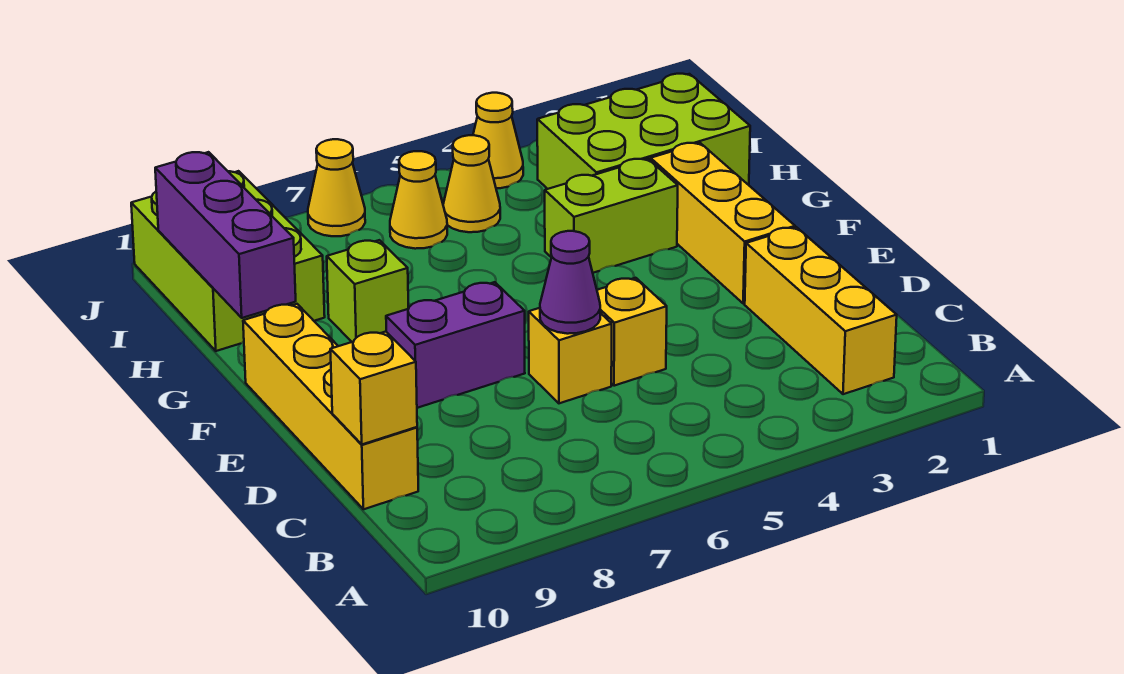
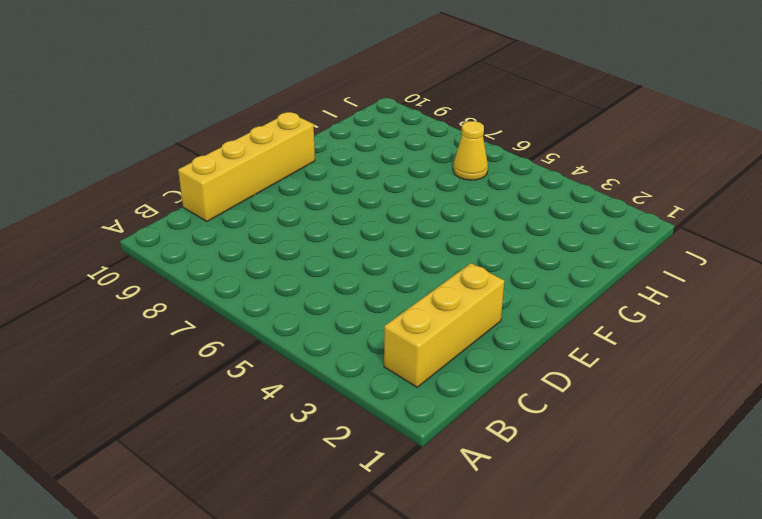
none -> yellow brick D5 level 1
none -> yellow brick D6 level 1
none -> yellow brick E2:G2 level 1

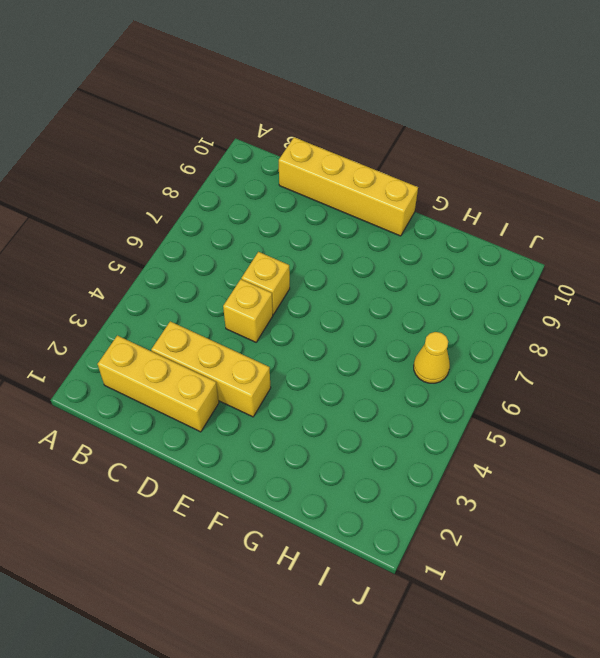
yellow brick C3:E3 level 1 -> yellow brick E2:G2 level 1
none -> purple brick E7:E8 level 1
none -> lime brick G3:G4 level 1
none -> lime brick G8 level 1

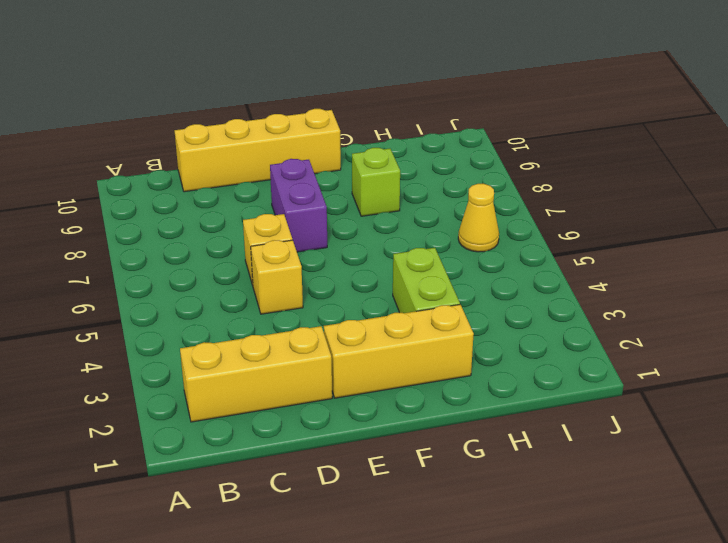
none -> lime brick H1:I3 level 1
none -> lime brick H9:J10 level 1
none -> yellow cone I5 level 1

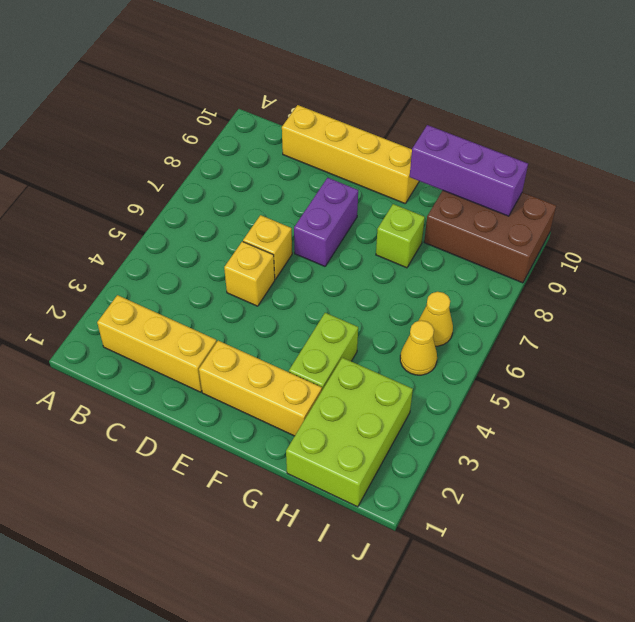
brown brick H9:J10 level 1 -> lime brick H9:J10 level 1
none -> yellow cone J4 level 1
none -> yellow cone J7 level 1
none -> yellow brick C10 level 2

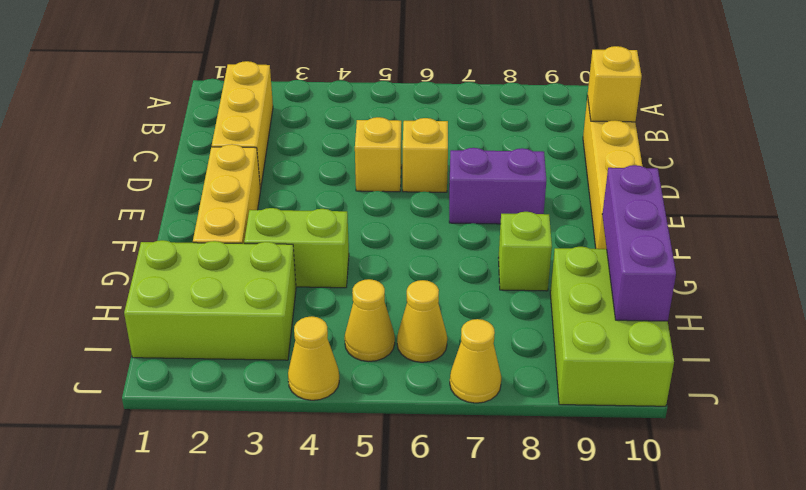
none -> purple cone D6 level 2

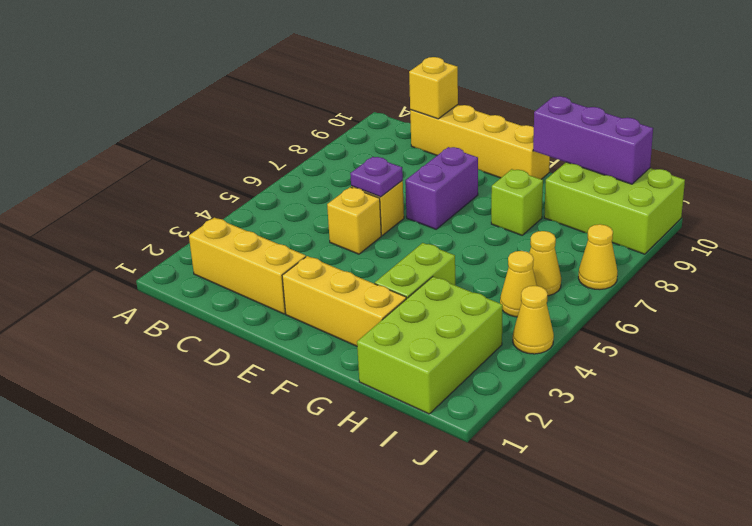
purple plate D6 level 2 -> purple cone D6 level 2

